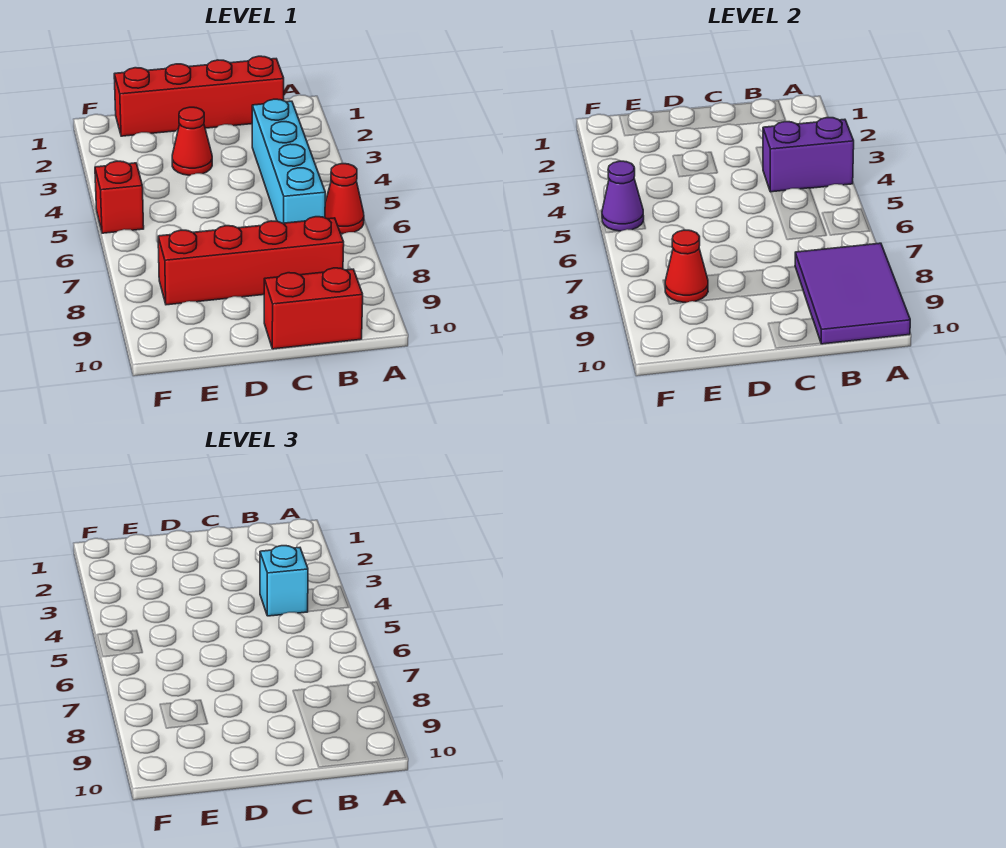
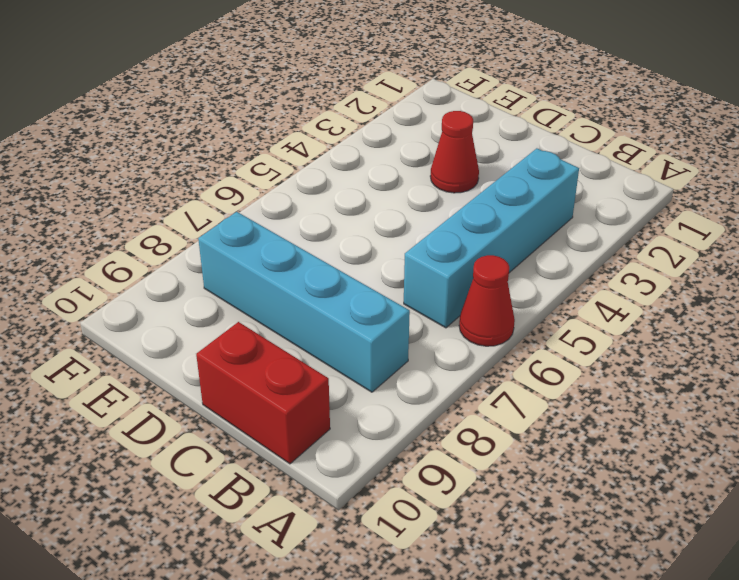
cyan brick B8:E8 level 1 -> red brick B8:E8 level 1
none -> red brick B1:E1 level 1
none -> red brick F5 level 1
none -> purple brick A4:B4 level 2

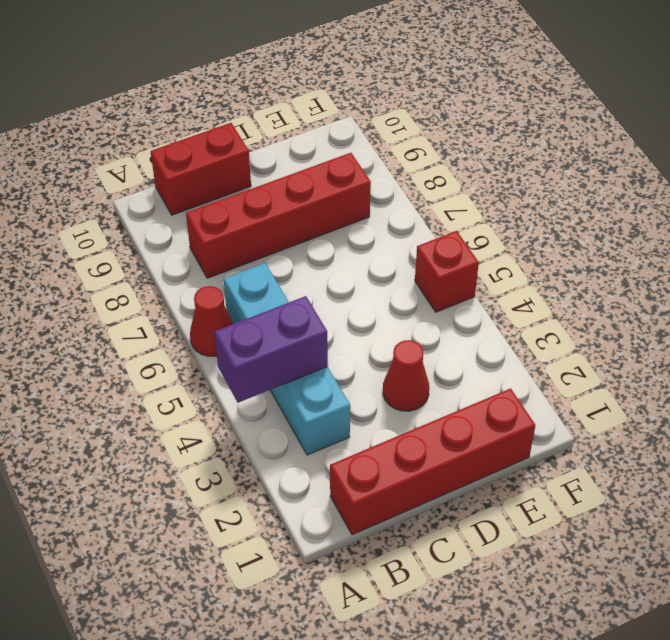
none -> purple tile A8:B10 level 2
none -> red cone E8 level 2
none -> purple cone F5 level 2

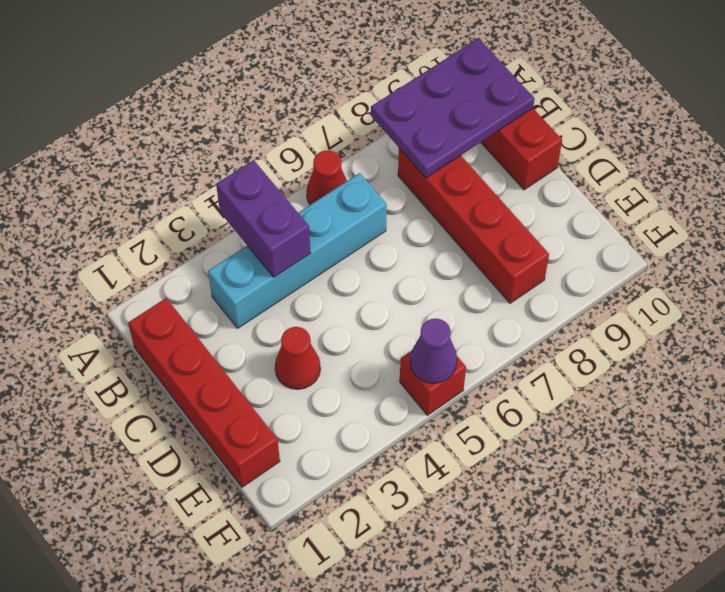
purple plate A8:B10 level 2 -> purple tile A8:B10 level 2
none -> red cone E8 level 2
none -> cyan brick B4 level 3

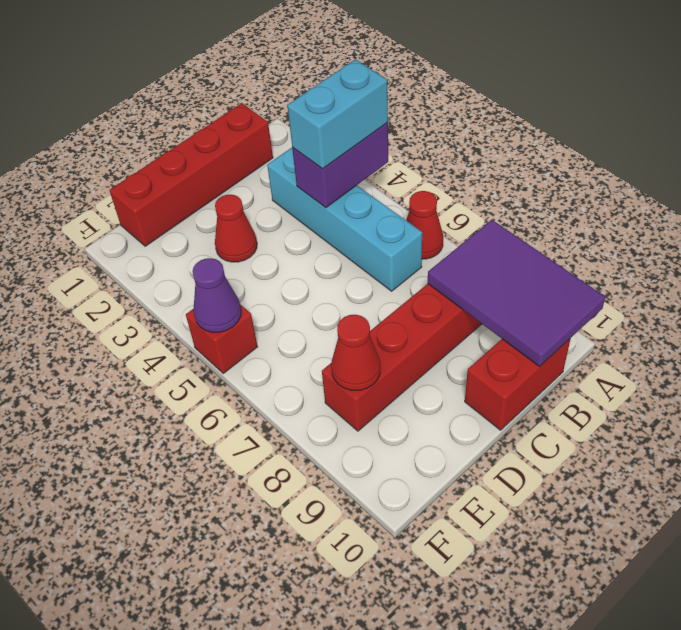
cyan brick A4:B4 level 3 -> cyan brick B4 level 3

